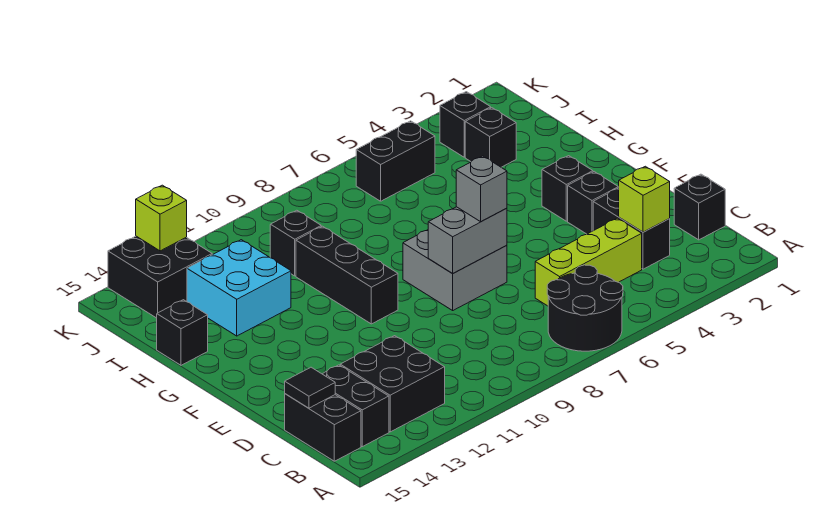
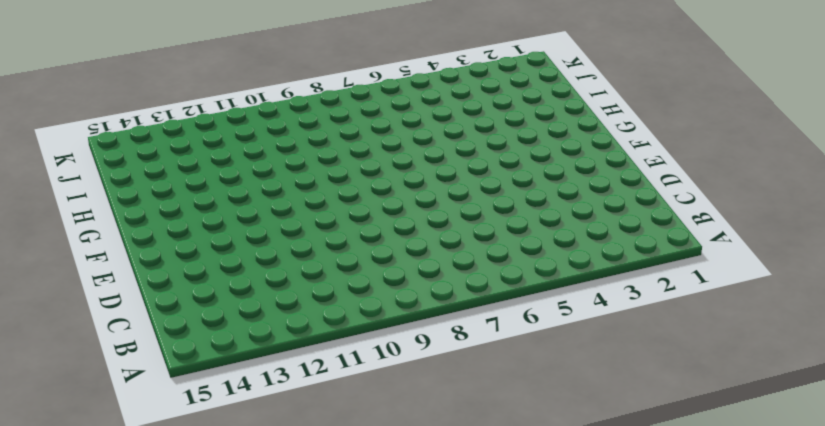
none -> black round brick A6:B7 level 1
none -> black brick B12:C13 level 1
none -> black brick B14:C14 level 1

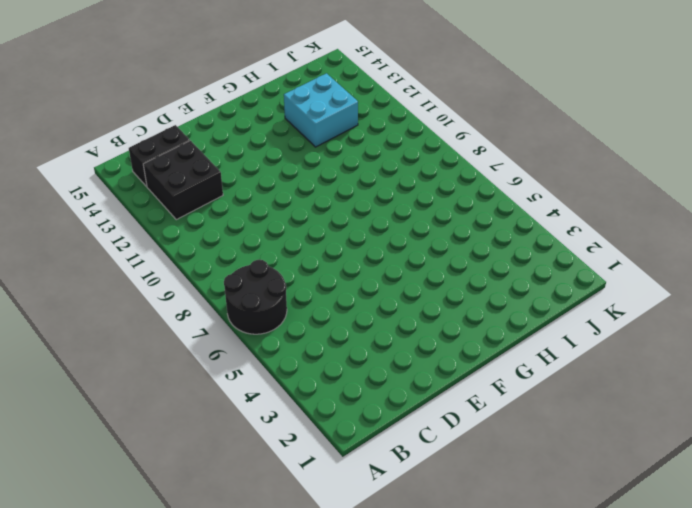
none -> black brick B15:C15 level 1
none -> black brick C1 level 1
none -> black brick C3:D3 level 1

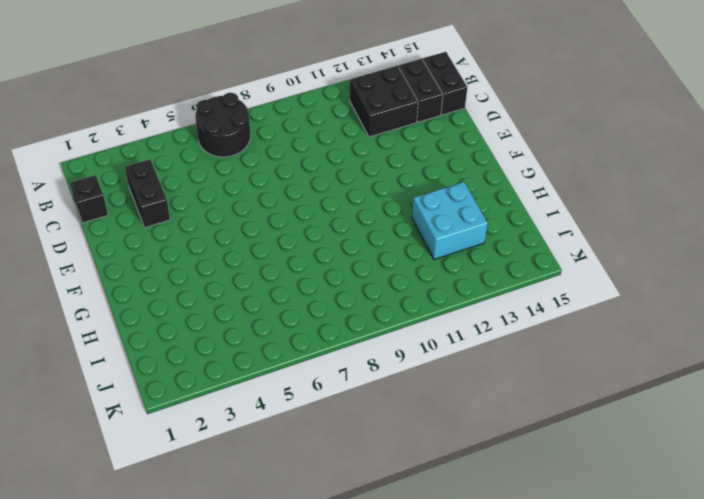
none -> lime brick C4:C6 level 1
none -> black brick E3 level 1
none -> grey brick E7:F8 level 1

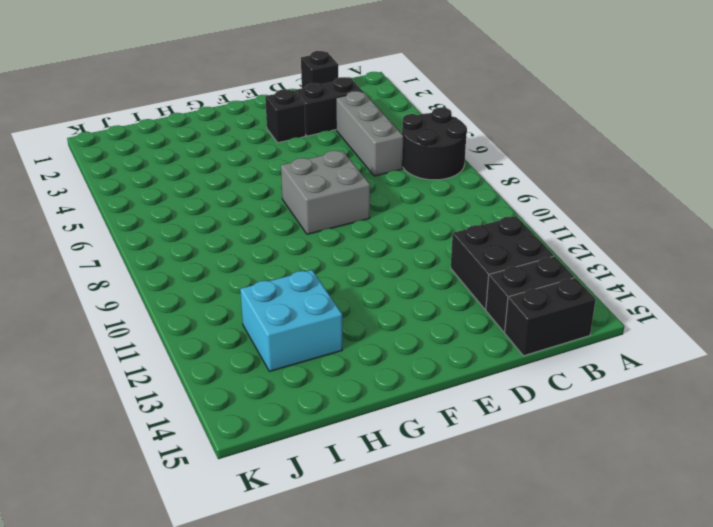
grey brick C4:C6 level 1 -> lime brick C4:C6 level 1
none -> black brick F3 level 1
none -> black brick F10:H10 level 1
none -> black brick H15 level 1

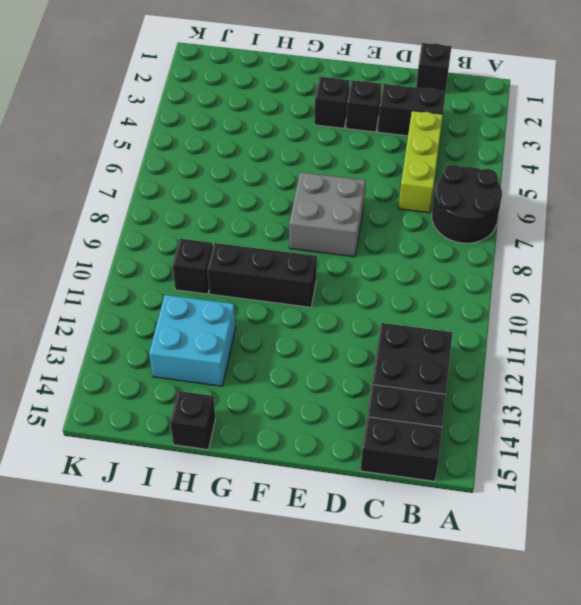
none -> black brick I3 level 1
none -> black brick J3 level 1
none -> black brick J5:J6 level 1

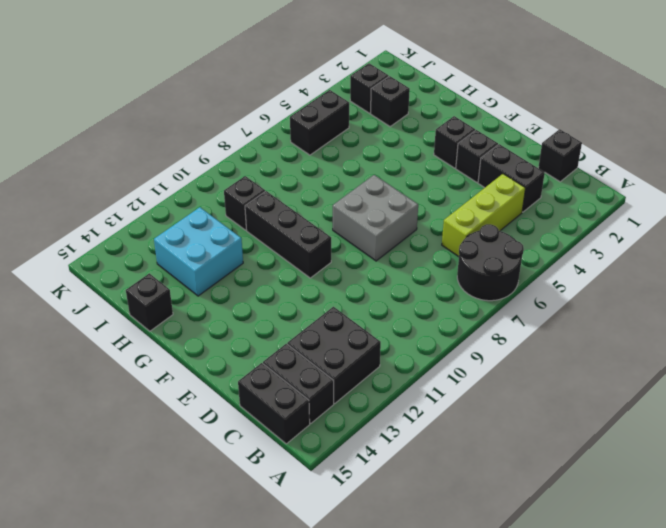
none -> black brick J13:K14 level 1
none -> lime brick C3 level 2
none -> black tile C15 level 2

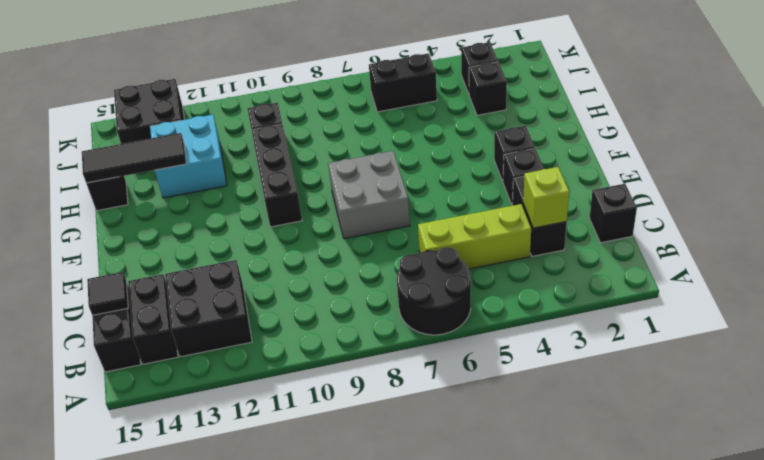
black tile H13:H15 level 2 -> none
none -> grey brick E7:E8 level 2
none -> lime brick K13 level 2
none -> grey brick E7 level 3

